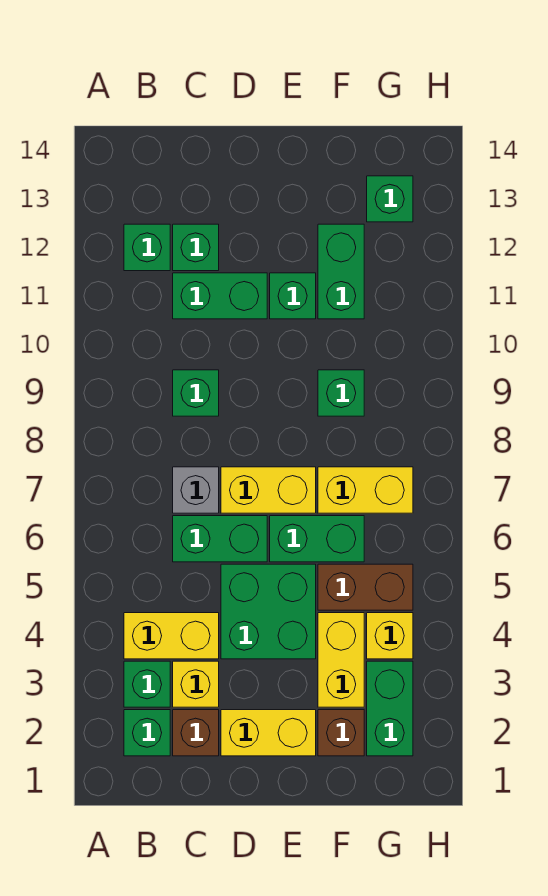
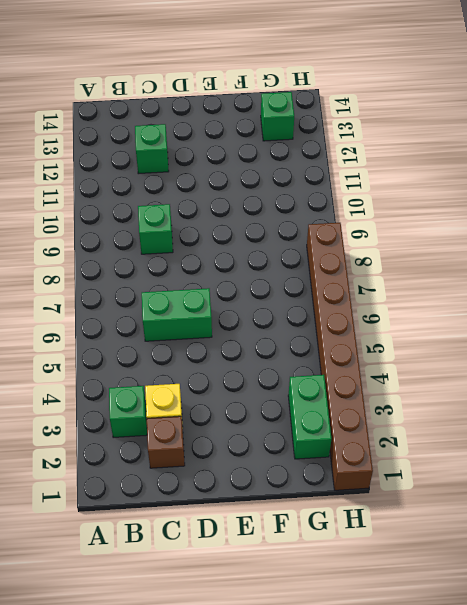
brown brick H1:H8 level 1 -> none
none -> green brick B2 level 1
none -> yellow brick B4:C4 level 1
none -> green brick B12 level 1

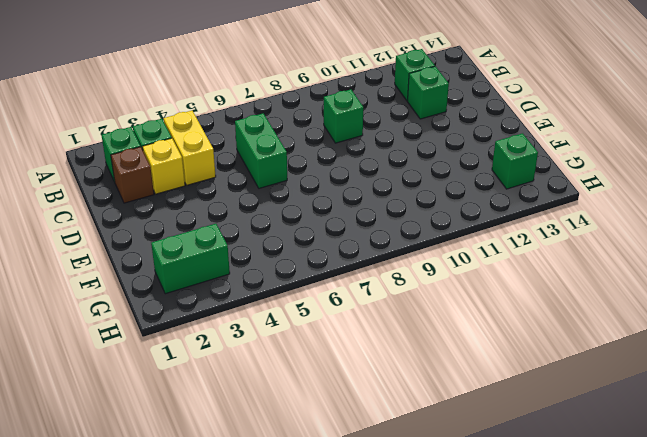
none -> grey brick C7 level 1
none -> green brick C11:D11 level 1
none -> yellow brick D2:E2 level 1

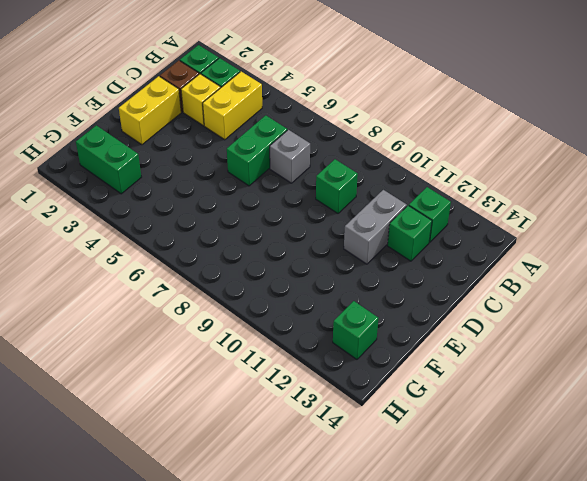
grey brick C11:D11 level 1 -> green brick C11:D11 level 1
none -> green brick D4:E5 level 1
none -> yellow brick D7:E7 level 1
none -> green brick E6:F6 level 1

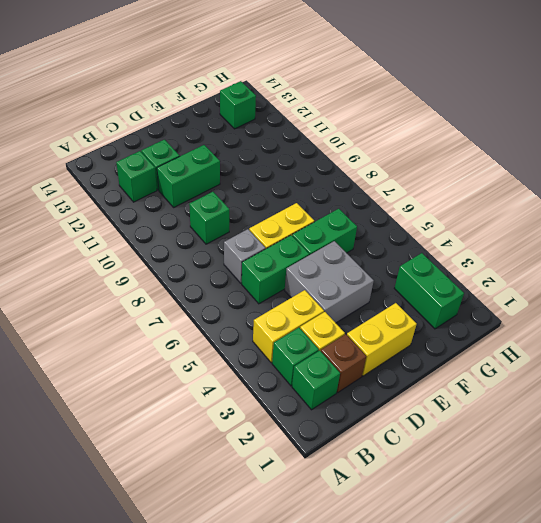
grey brick D4:E5 level 1 -> green brick D4:E5 level 1
none -> green brick E11 level 1
none -> brown brick F2 level 1
none -> yellow brick F3:F4 level 1

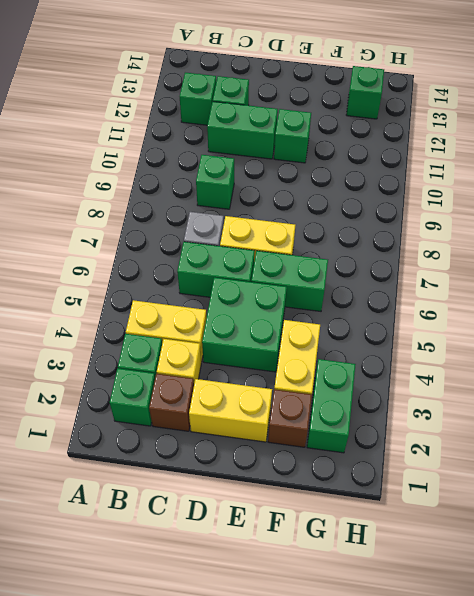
none -> brown brick F5:G5 level 1
none -> yellow brick F7:G7 level 1
none -> green brick F9 level 1

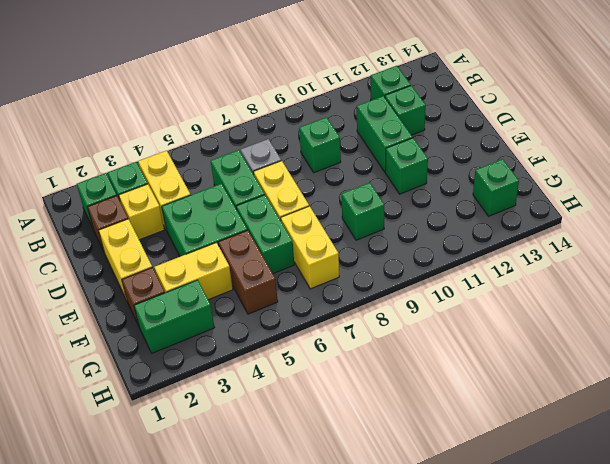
none -> green brick F11:F12 level 1
none -> yellow brick G4 level 1

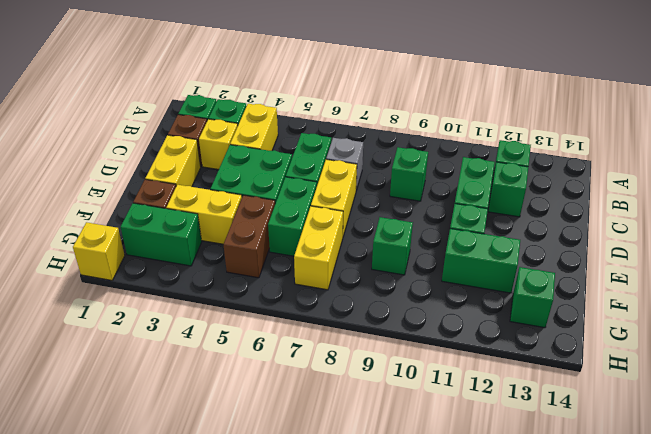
yellow brick H1 level 1 -> yellow brick G4 level 1

